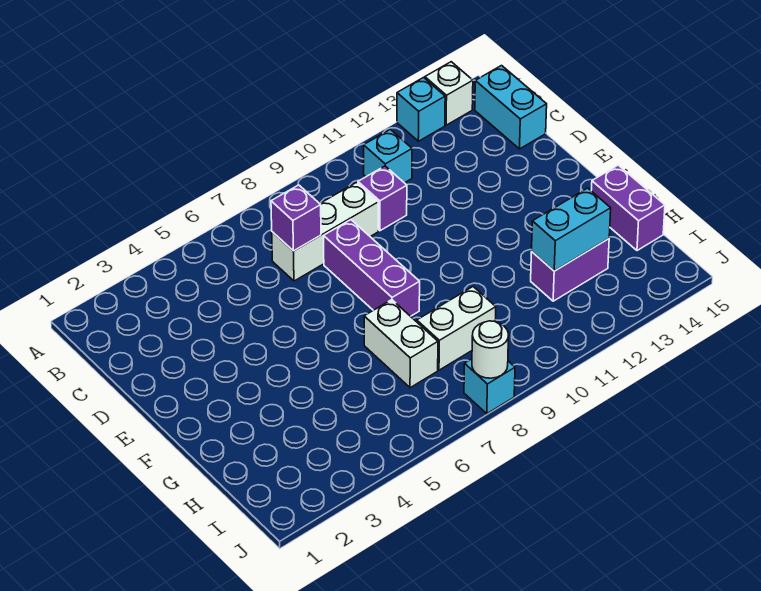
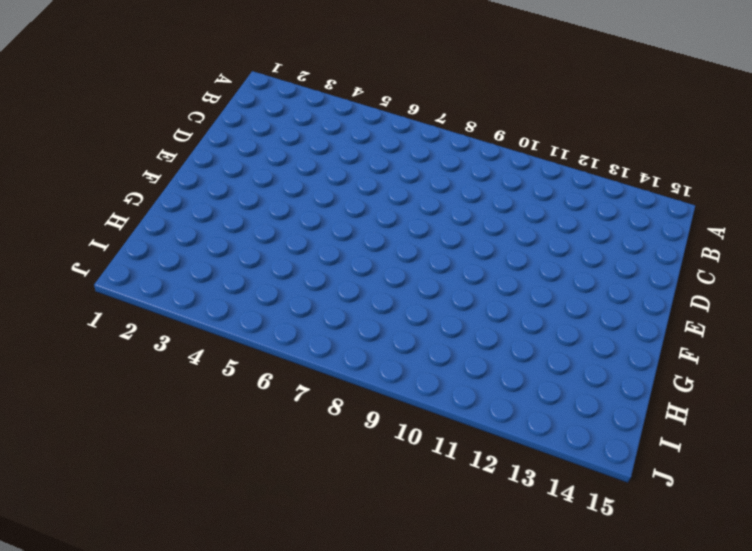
none -> cyan brick A13 level 1
none -> white brick A14 level 1
none -> cyan brick B11 level 1

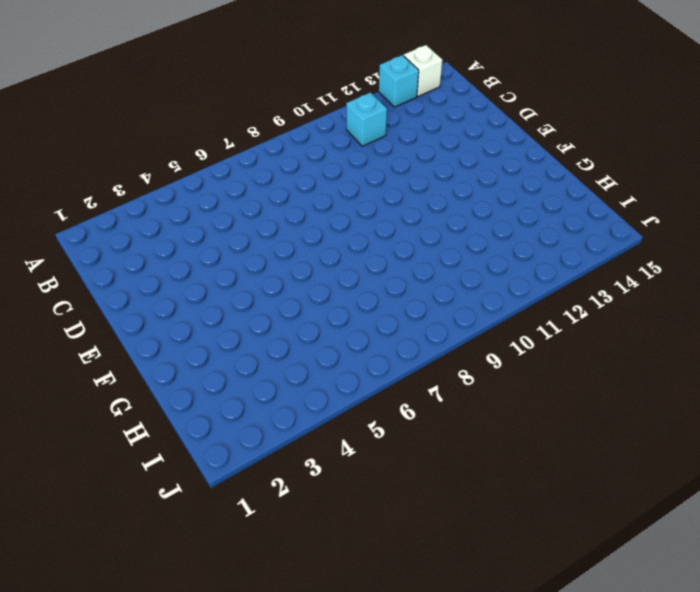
none -> cyan brick B15:C15 level 1
none -> white brick C7:C9 level 1
none -> purple brick C10 level 1

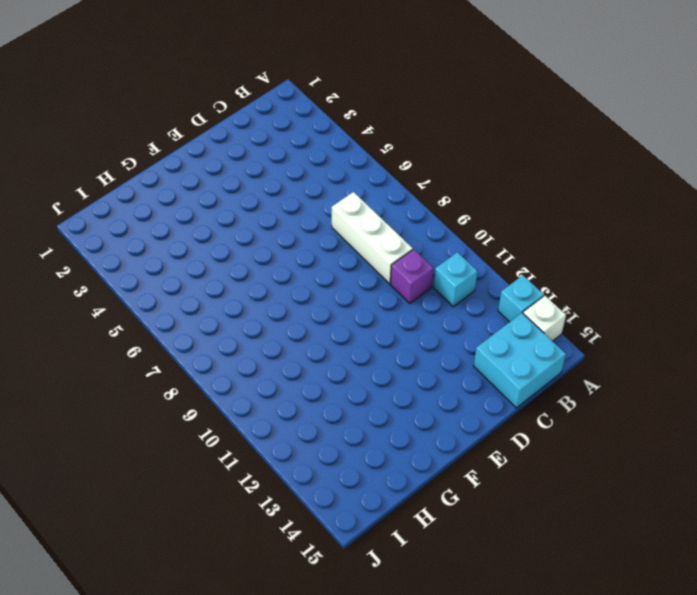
cyan brick B14:C15 level 1 -> cyan brick B15:C15 level 1
none -> purple brick D8:F8 level 1
none -> white brick G7:H7 level 1
none -> purple brick G15:H15 level 1

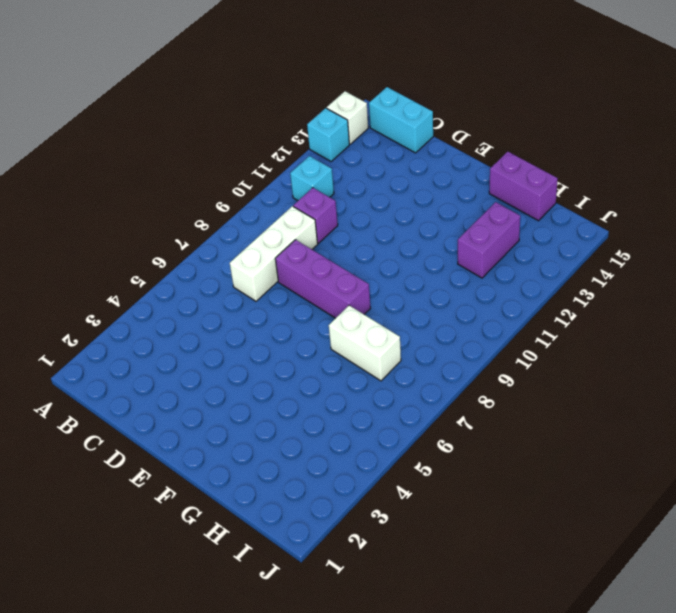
none -> white brick H8:H9 level 1
none -> cyan brick J8 level 1
none -> purple brick C7 level 2

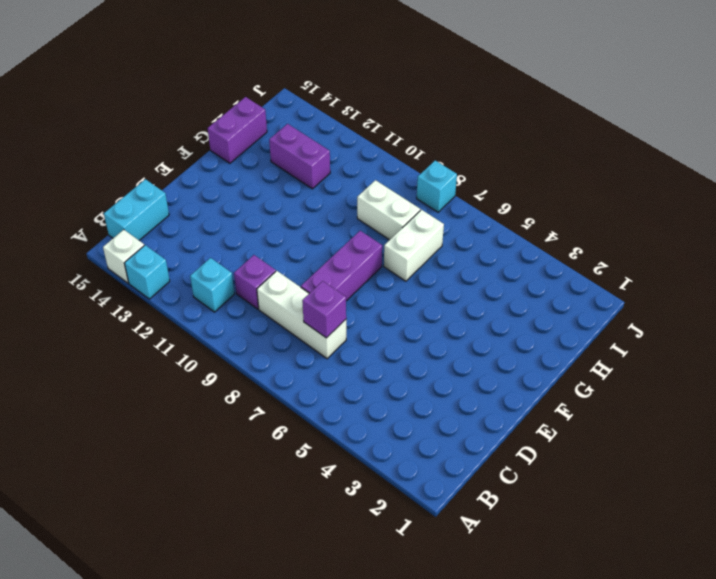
none -> cyan brick H12:H13 level 2
none -> white round brick J8 level 2

